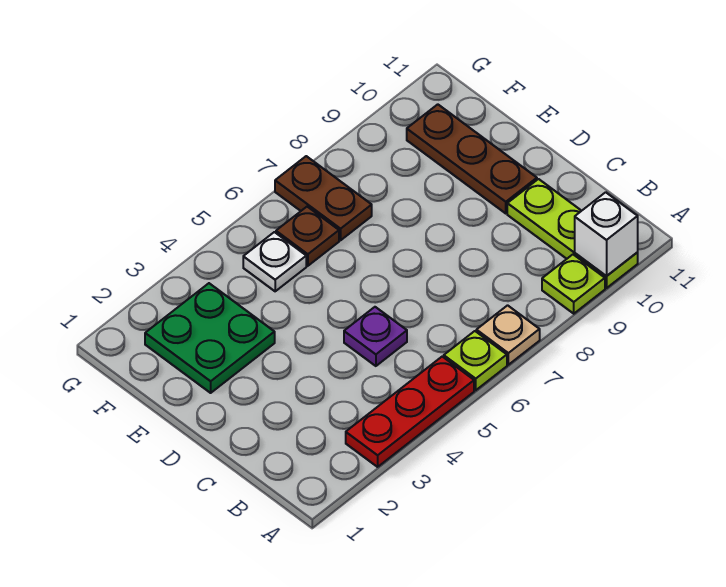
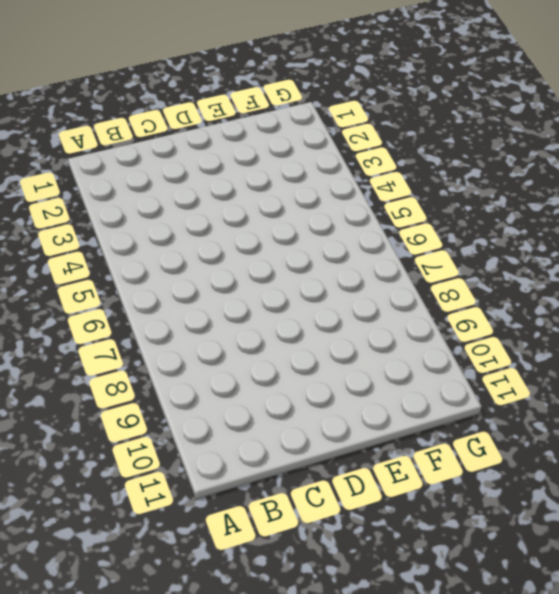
none -> red plate A3:A5 level 1
none -> lime plate A6 level 1
none -> tan plate A7 level 1

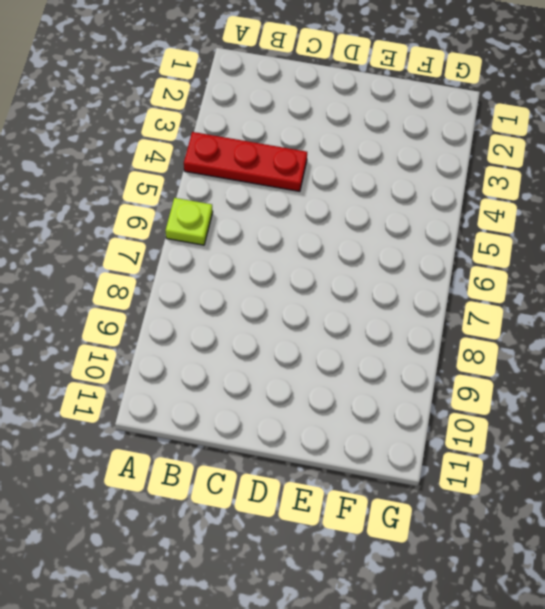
red plate A4:C4 level 1 -> red plate A3:A5 level 1
none -> tan plate A7 level 1
none -> lime plate A9 level 1
none -> lime plate A10:C10 level 1

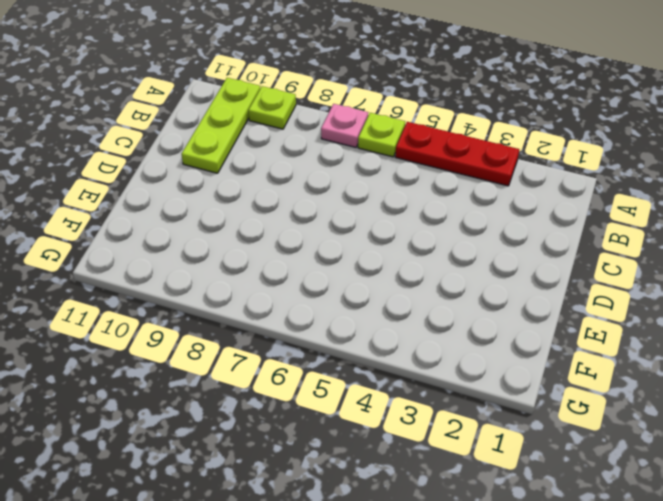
pink plate A7 level 1 -> tan plate A7 level 1
none -> purple plate C5 level 1
none -> brown plate D10:F10 level 1
none -> green plate E2:F3 level 1

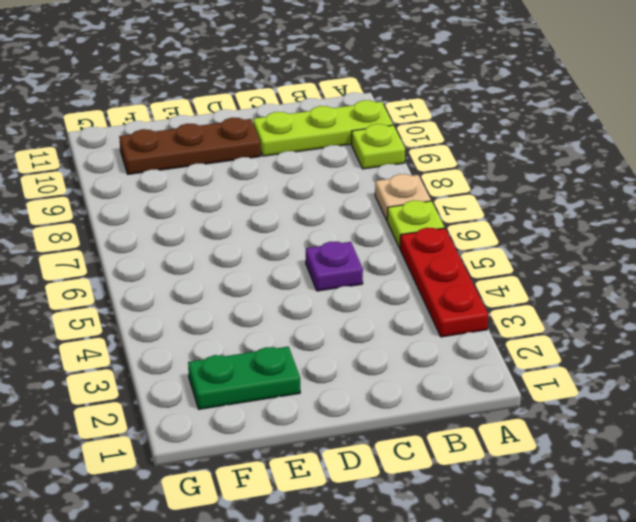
green plate E2:F2 level 1 -> green plate E2:F3 level 1
none -> white plate F5 level 1
none -> brown plate F6 level 1
none -> brown plate F7:G7 level 1

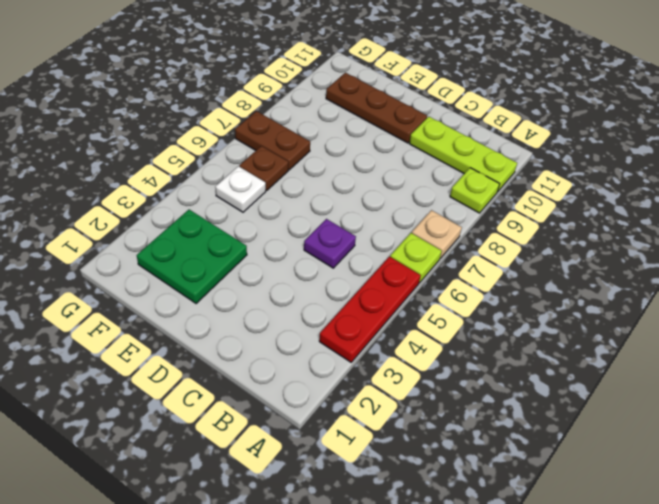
none -> white brick A10 level 2

